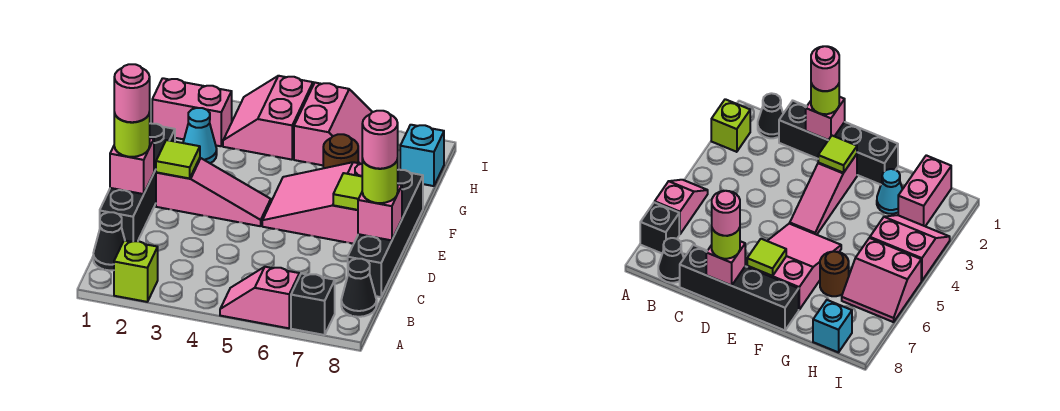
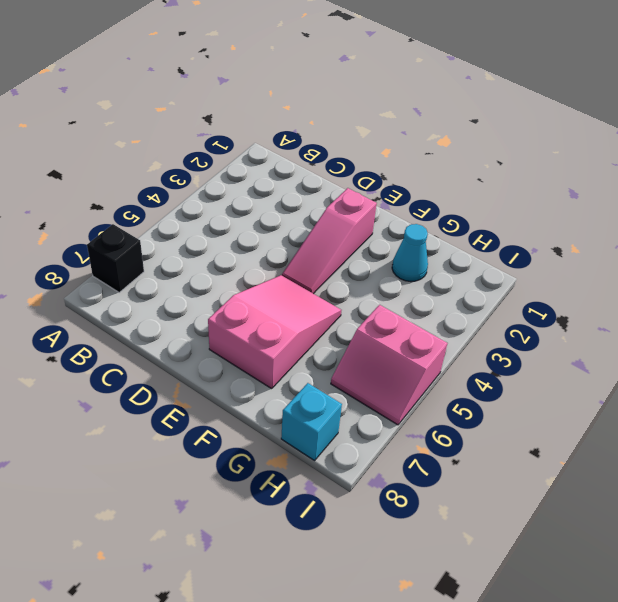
none -> lime brick A2 level 1
none -> pink slope A5:A6 level 1 top 6
none -> black cone B1 level 1

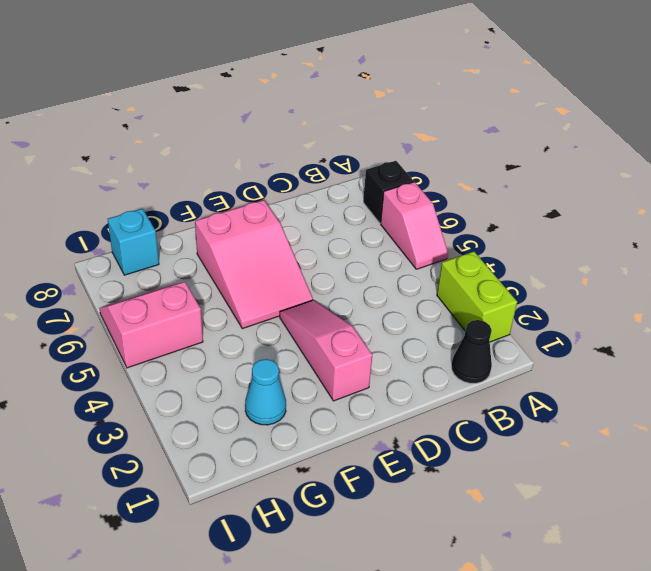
lime brick A2:A3 level 1 -> lime brick A2 level 1
none -> black cone B8 level 1
none -> black brick C1:F1 level 1
none -> black brick C8:F8 level 1

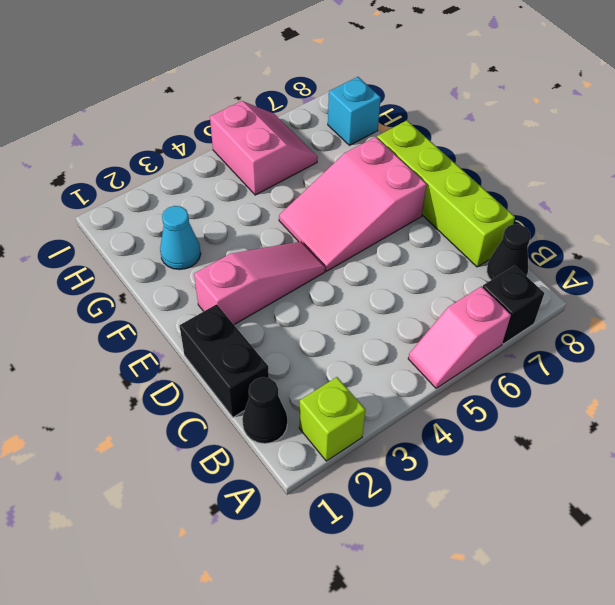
black brick C1:D1 level 1 -> black brick C1:F1 level 1
lime brick C8:F8 level 1 -> black brick C8:F8 level 1
none -> brown round brick G6 level 1
none -> pink brick H1:H2 level 1
none -> pink slope H3:I4 level 1 top 4

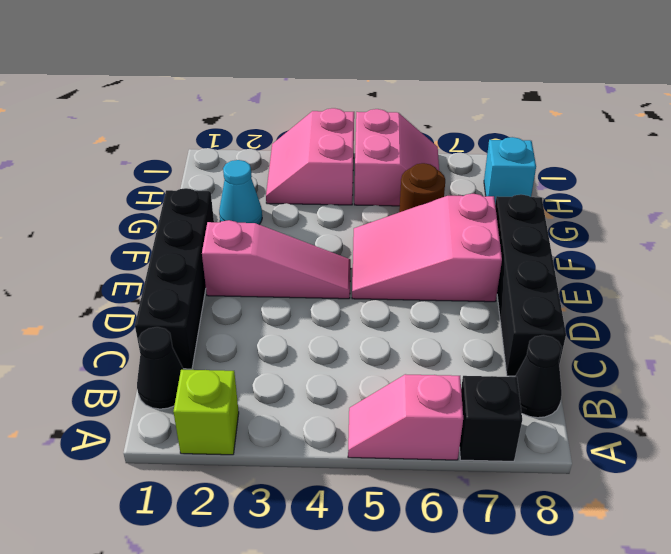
none -> pink brick H1:H2 level 1
none -> pink brick D1 level 2
none -> pink brick D8 level 2

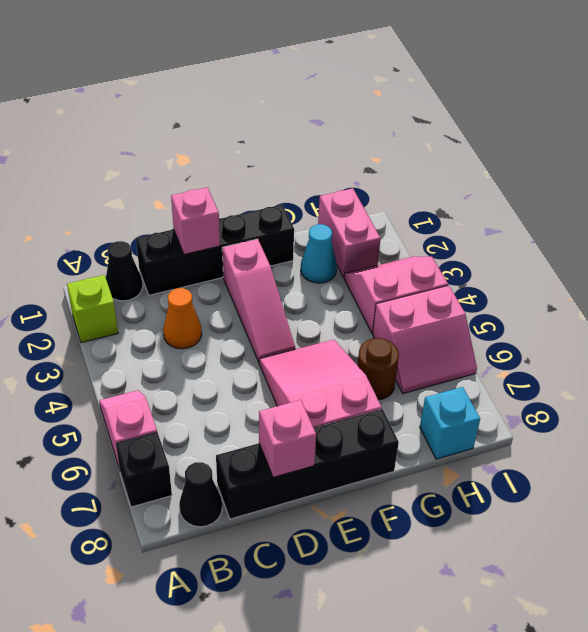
orange cone C3 level 1 -> none
none -> lime tile E2 level 2
none -> lime tile E7 level 2
none -> lime round brick D1 level 3

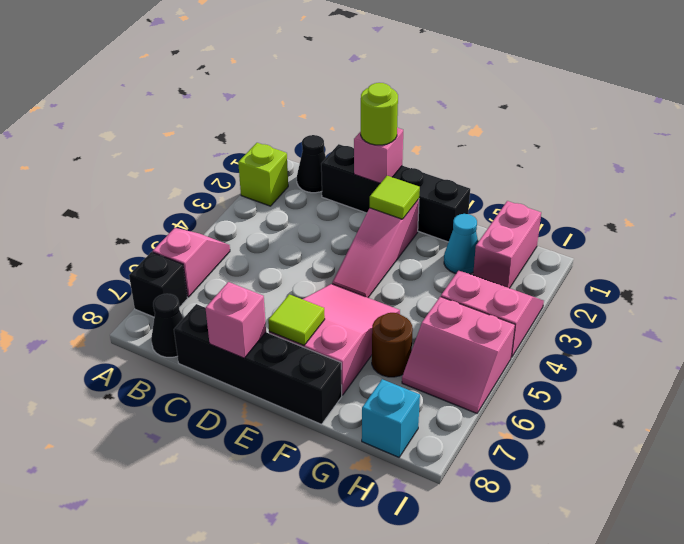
none -> lime round brick D8 level 3
none -> pink round brick D1 level 4
none -> pink round brick D8 level 4

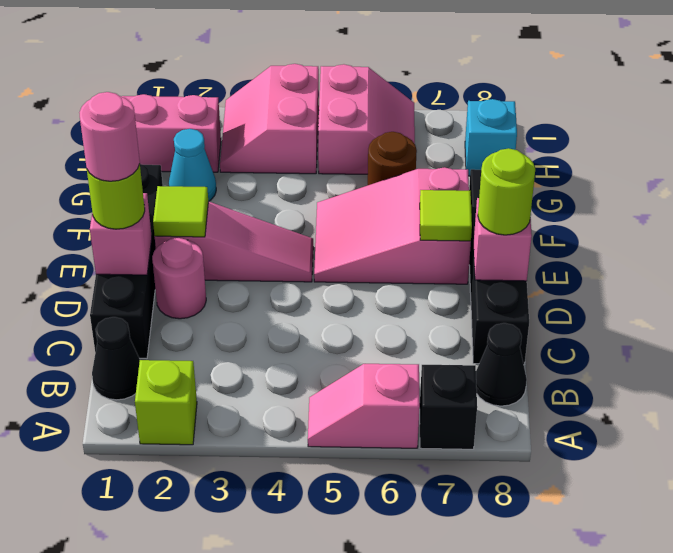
pink round brick D2 level 1 -> pink round brick D8 level 4

